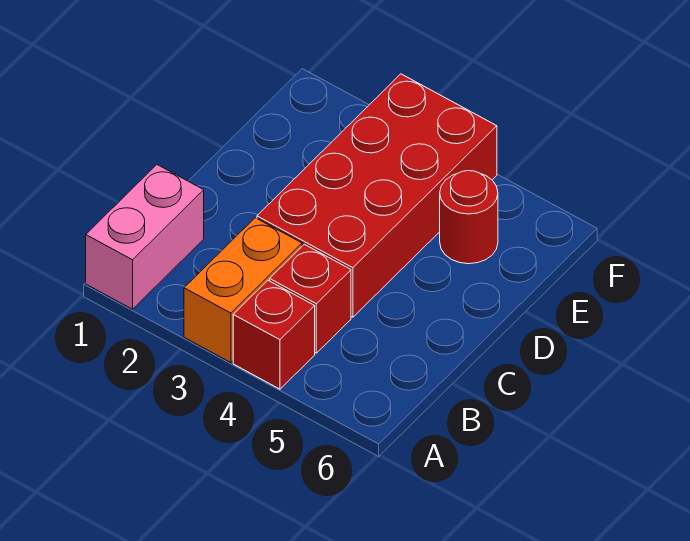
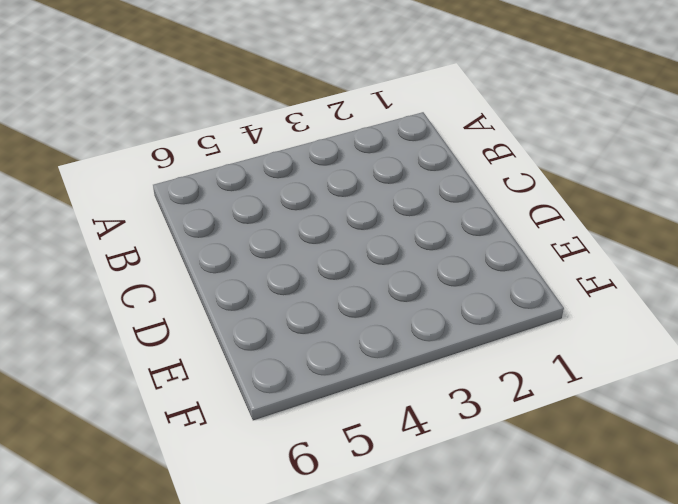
none -> pink brick A1:B1 level 1
none -> orange brick A3:B3 level 1

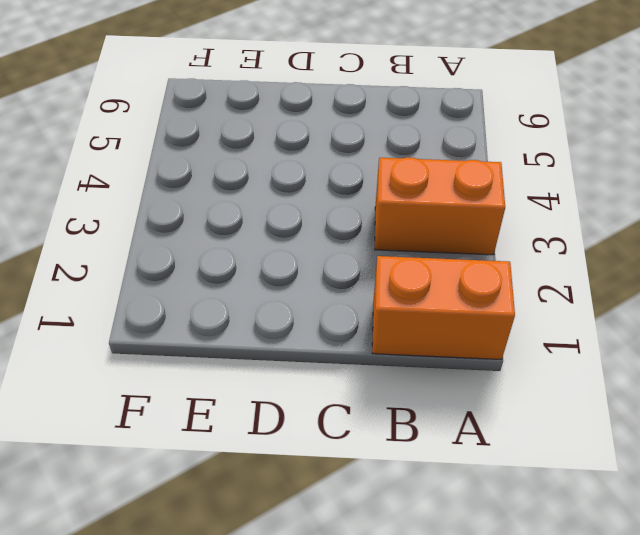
orange brick A1:B1 level 1 -> pink brick A1:B1 level 1
none -> red brick A4 level 1
none -> red brick B4 level 1

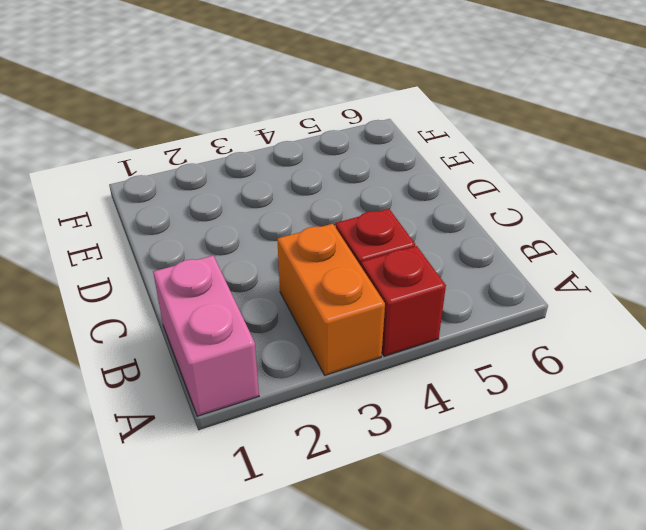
none -> red brick C3:F4 level 1
none -> red round brick E5 level 1

